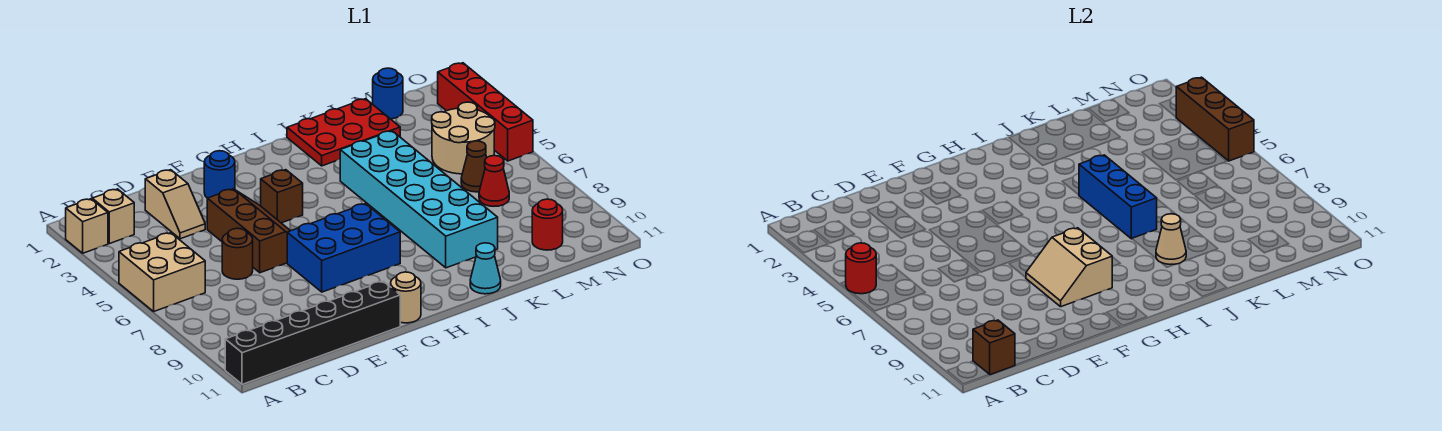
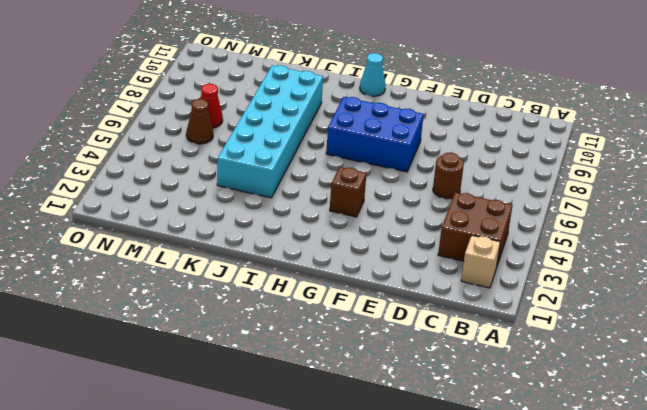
brown brick B3:C4 level 1 -> none
cyan cone H11 level 1 -> cyan cone J11 level 1
none -> tan brick A2 level 1
none -> tan brick A5:B6 level 1
none -> black brick A11:F11 level 1

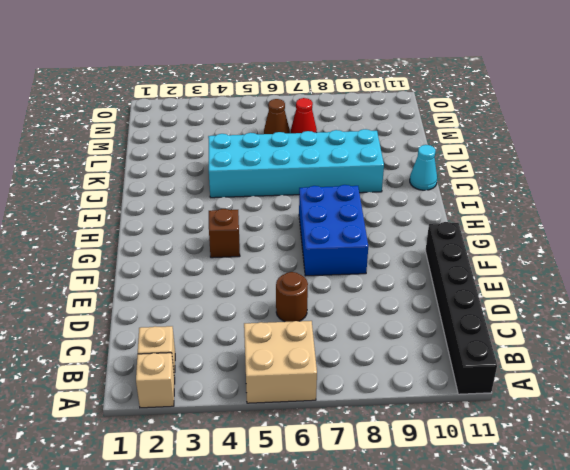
none -> tan slope D2:D3 level 1 top 2
none -> brown slope E4:F6 level 1 top E
none -> blue round brick F2 level 1

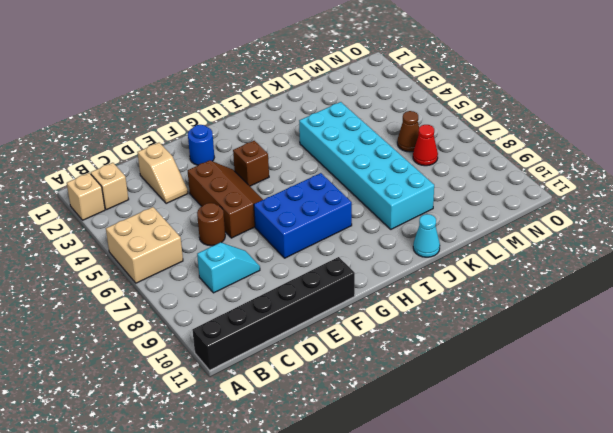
cyan slope C8:D8 level 1 top C -> none
none -> tan round brick G11 level 1
none -> red plate J1:L2 level 1
none -> blue round brick M1 level 1

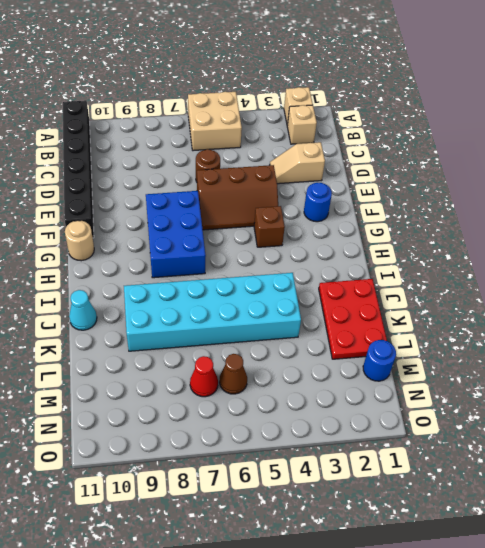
none -> tan round brick M4:N5 level 1
none -> red round brick M10 level 1
none -> red brick O2:O5 level 1

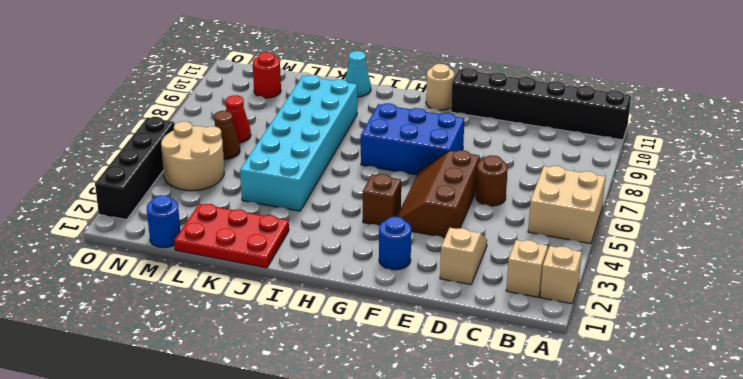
black brick O2:O5 level 1 -> red brick O2:O5 level 1
none -> red round brick A5 level 2
none -> brown brick B11 level 2
none -> tan slope F8:G9 level 2 top G

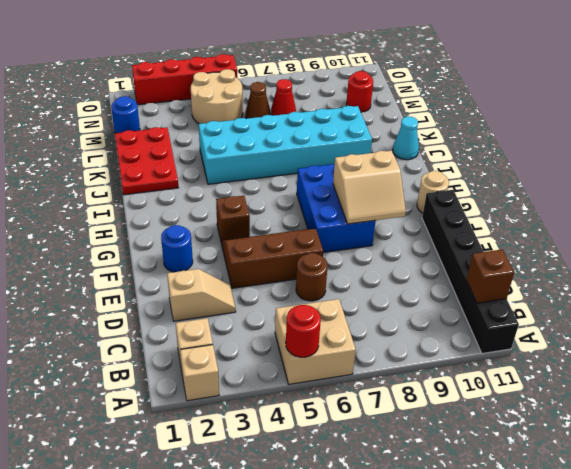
none -> blue brick J5:J7 level 2
none -> tan cone J9 level 2
none -> brown brick O3:O5 level 2

